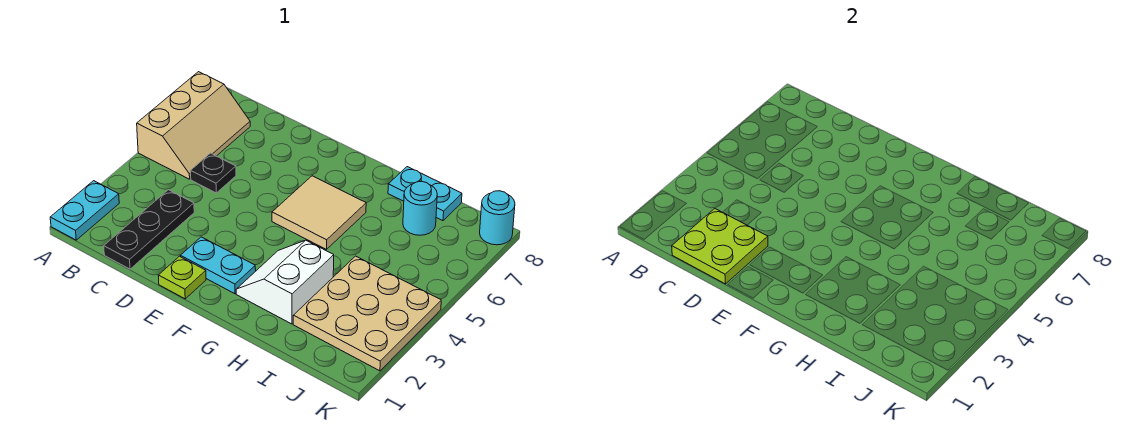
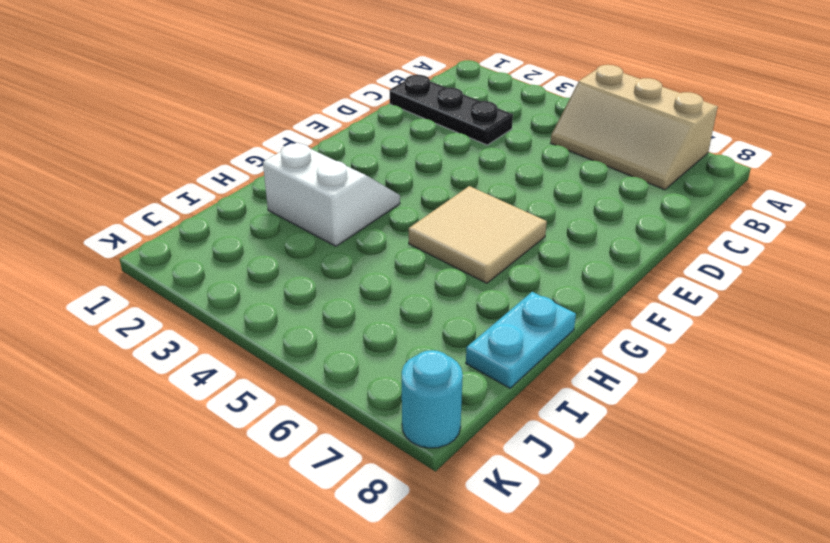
none -> cyan plate A1:A2 level 1
none -> black plate C5 level 1
none -> lime plate E1 level 1

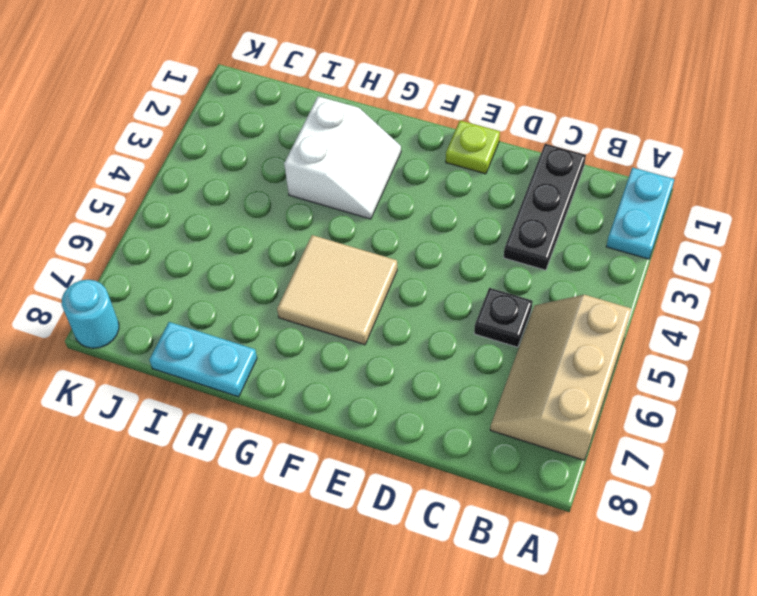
none -> cyan plate E2:F2 level 1
none -> tan plate I2:K4 level 1
none -> cyan round brick I7 level 1

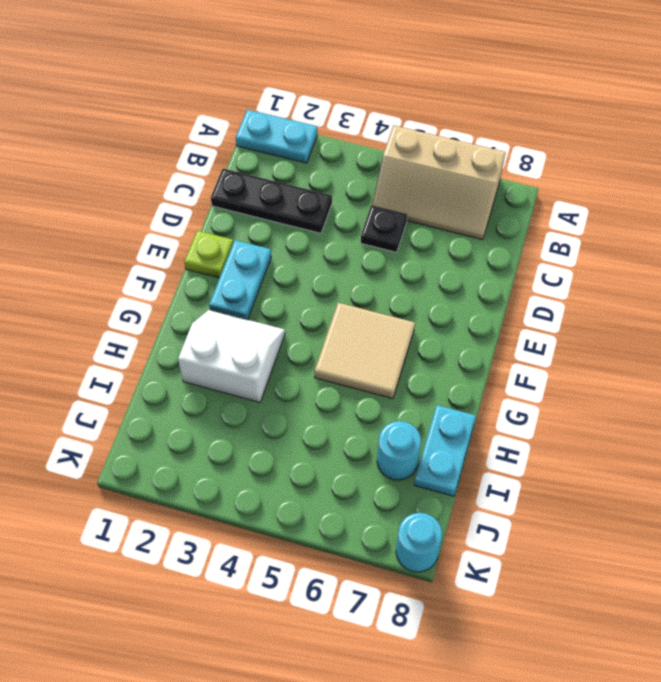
none -> tan plate I2:K4 level 1
none -> lime plate C1:D2 level 2

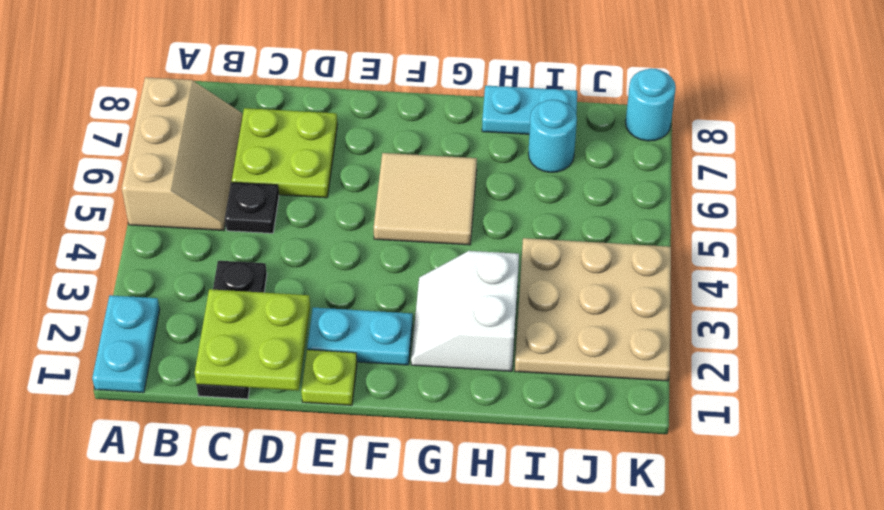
lime plate C6:D7 level 1 -> none

